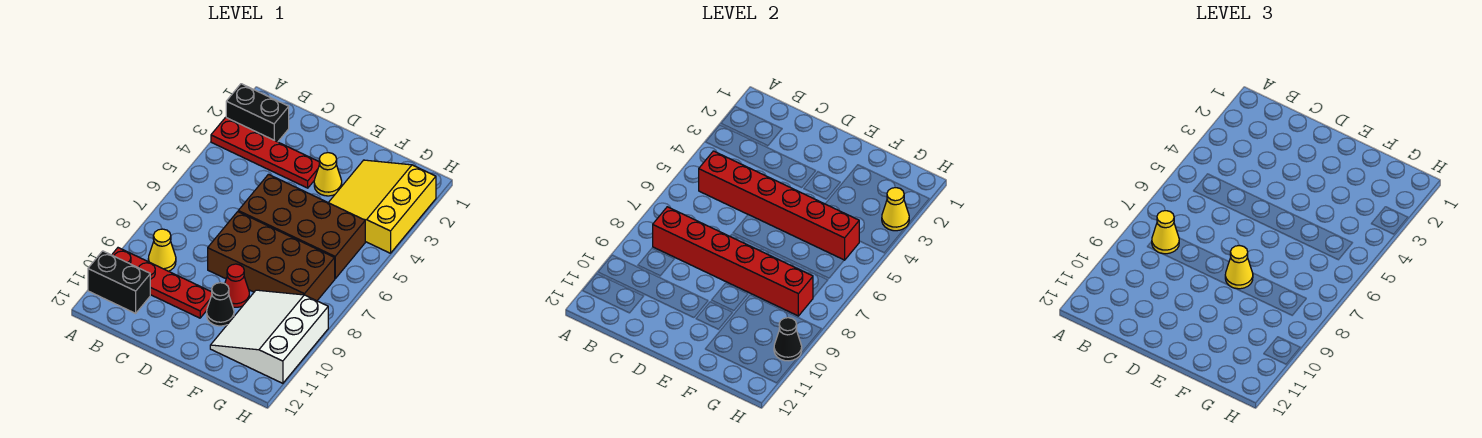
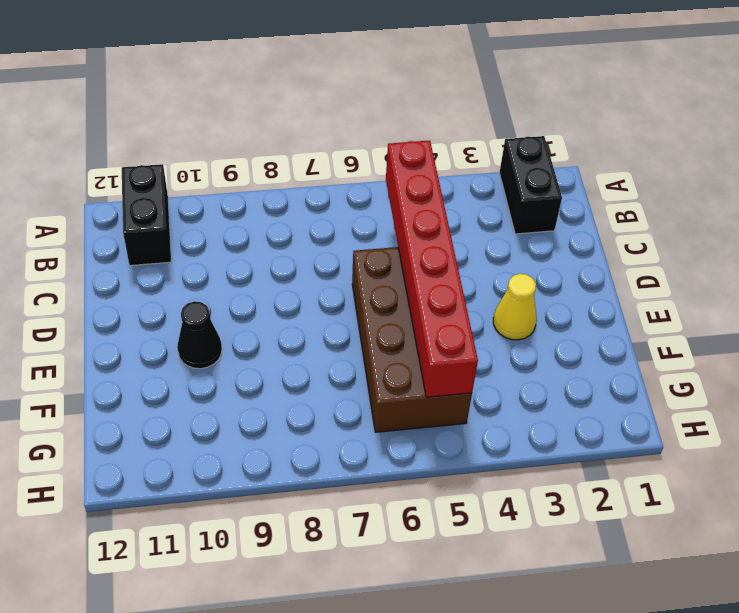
none -> red plate A3:D3 level 1
none -> red plate A10:D10 level 1
none -> yellow cone B9 level 1

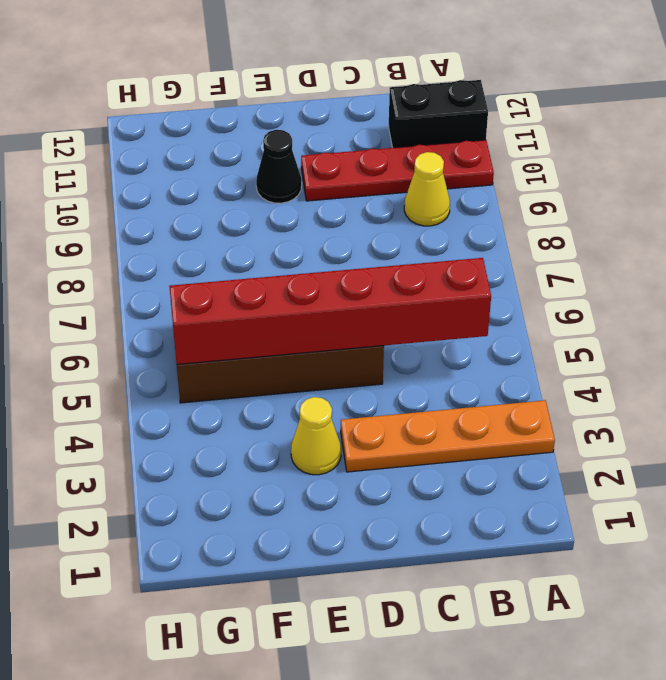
orange plate A3:D3 level 1 -> red plate A3:D3 level 1
none -> black brick A2:B2 level 1
none -> brown brick D7:G8 level 1
none -> red cone E9 level 1

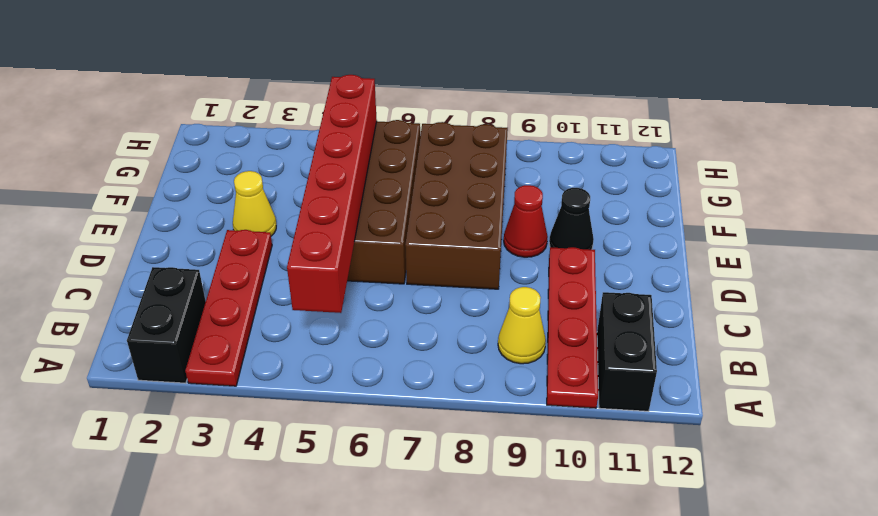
none -> yellow slope F2:H4 level 1 top H
none -> white slope F9:H11 level 1 top H
none -> red brick B8:G8 level 2

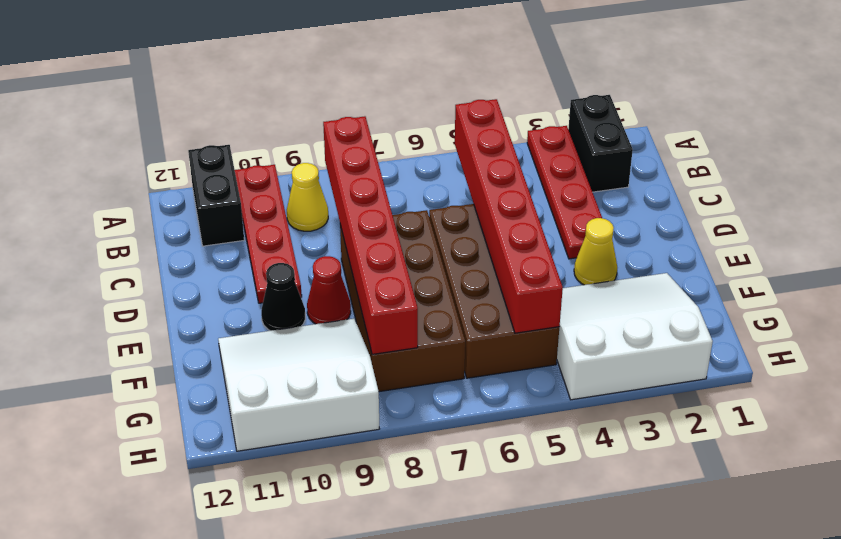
white slope F2:H4 level 1 top H -> yellow slope F2:H4 level 1 top H
none -> yellow cone H3 level 2
none -> black cone H10 level 2
none -> yellow cone B8 level 3

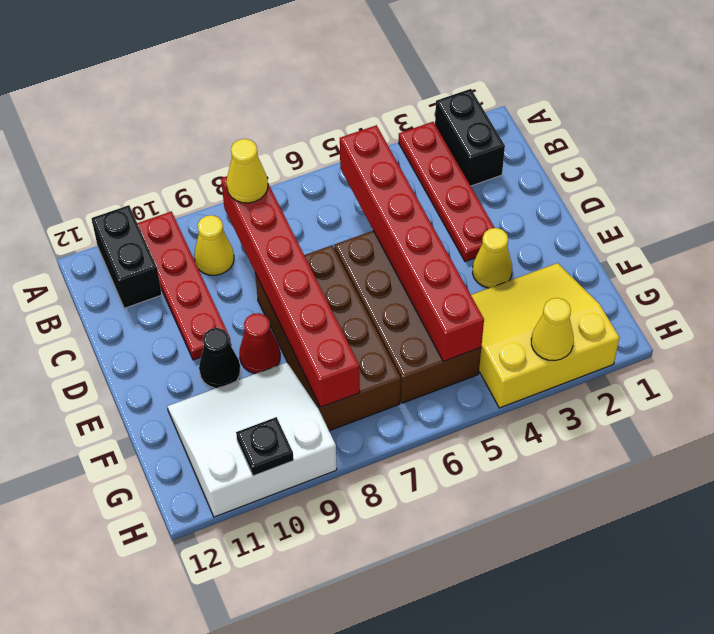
black plate H10 level 2 -> black cone H10 level 2
none -> yellow cone E8 level 3

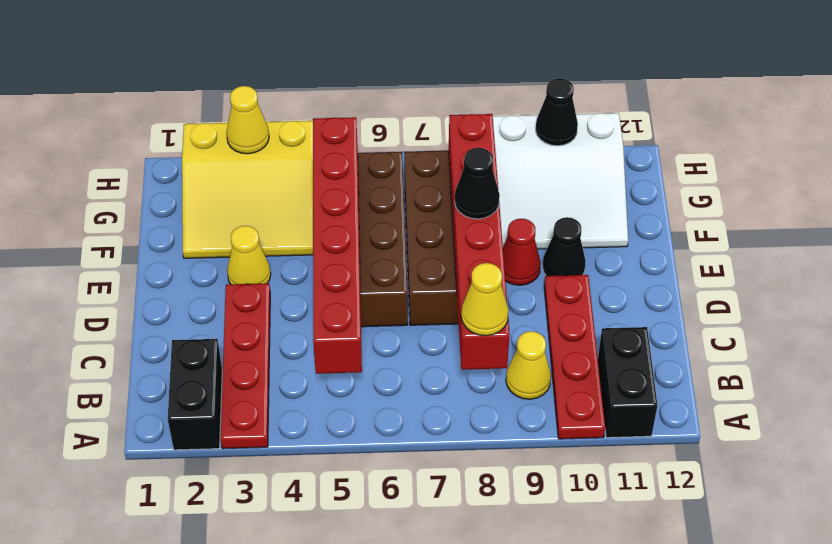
black cone E8 level 3 -> yellow cone E8 level 3

